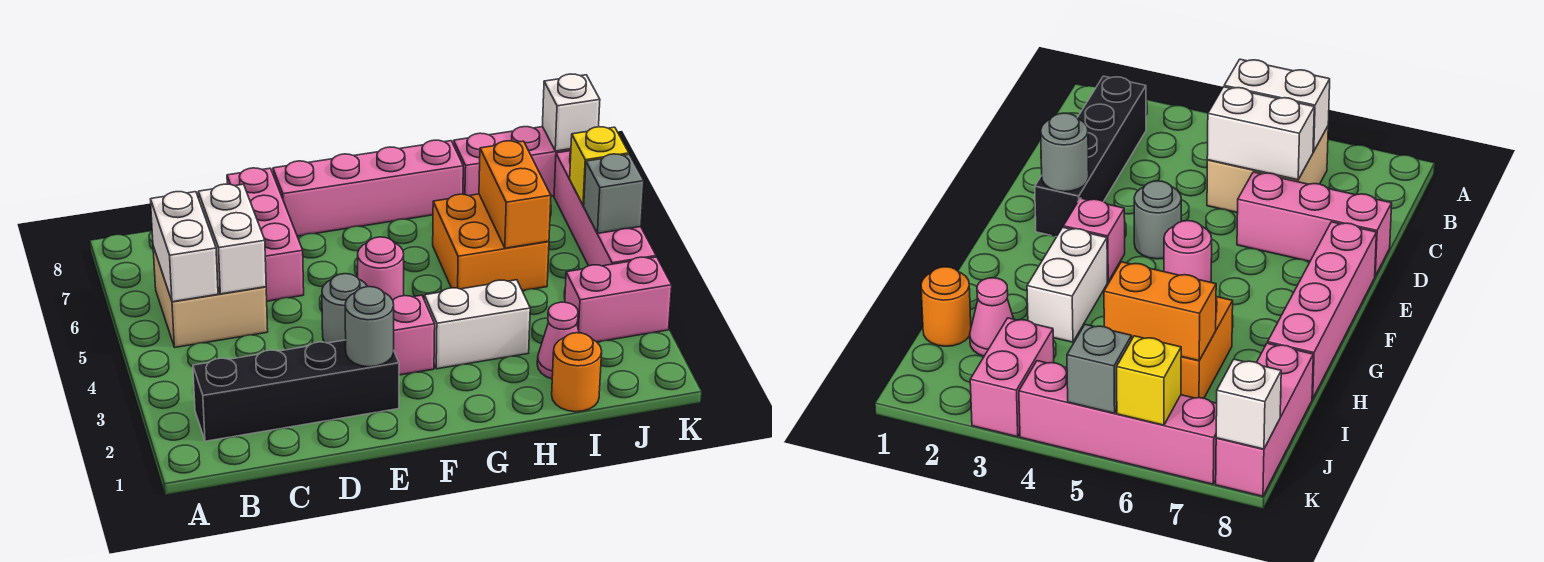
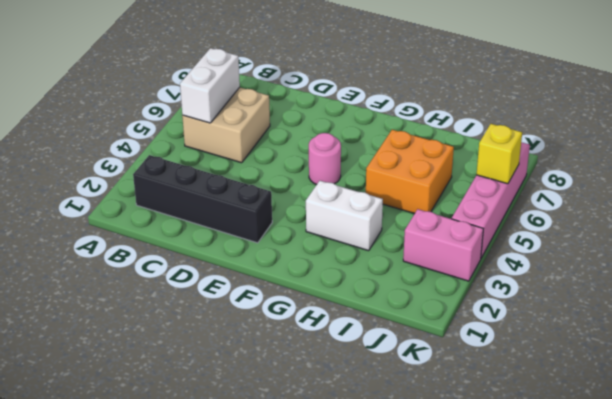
none -> pink brick D6:D8 level 1
none -> grey round brick E4 level 1
none -> pink brick E8:H8 level 1

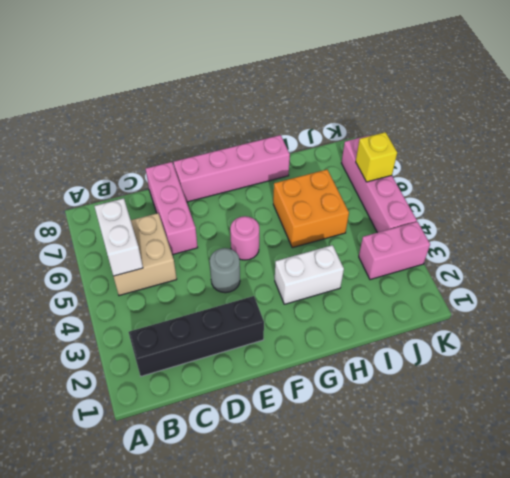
none -> pink brick F3 level 1
none -> orange round brick I1 level 1
none -> pink cone I2 level 1

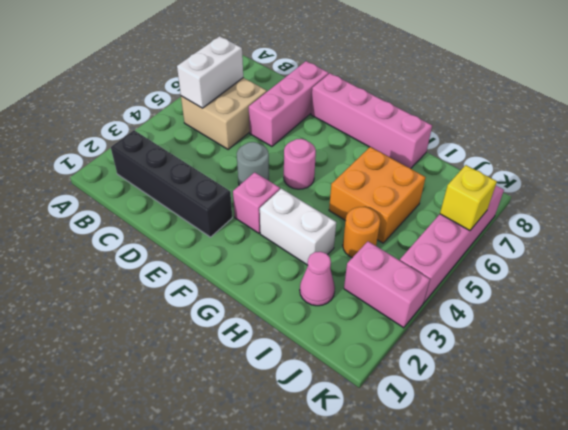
orange round brick I4 level 1 -> orange round brick I1 level 1
none -> pink brick I8:K8 level 1
none -> white brick C5:C6 level 2
none -> grey round brick E2 level 2

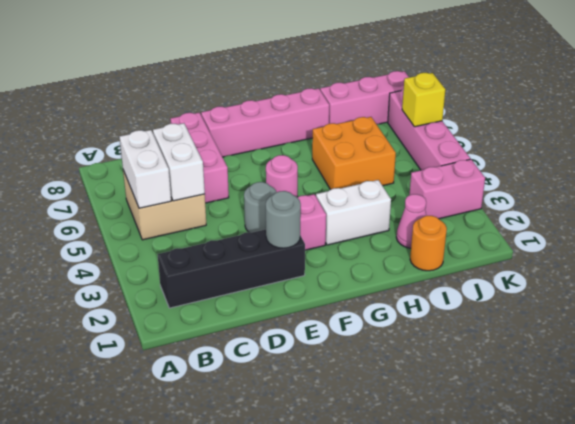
none -> orange brick I5:I6 level 2
none -> grey brick K5 level 2
none -> white brick K8 level 2

